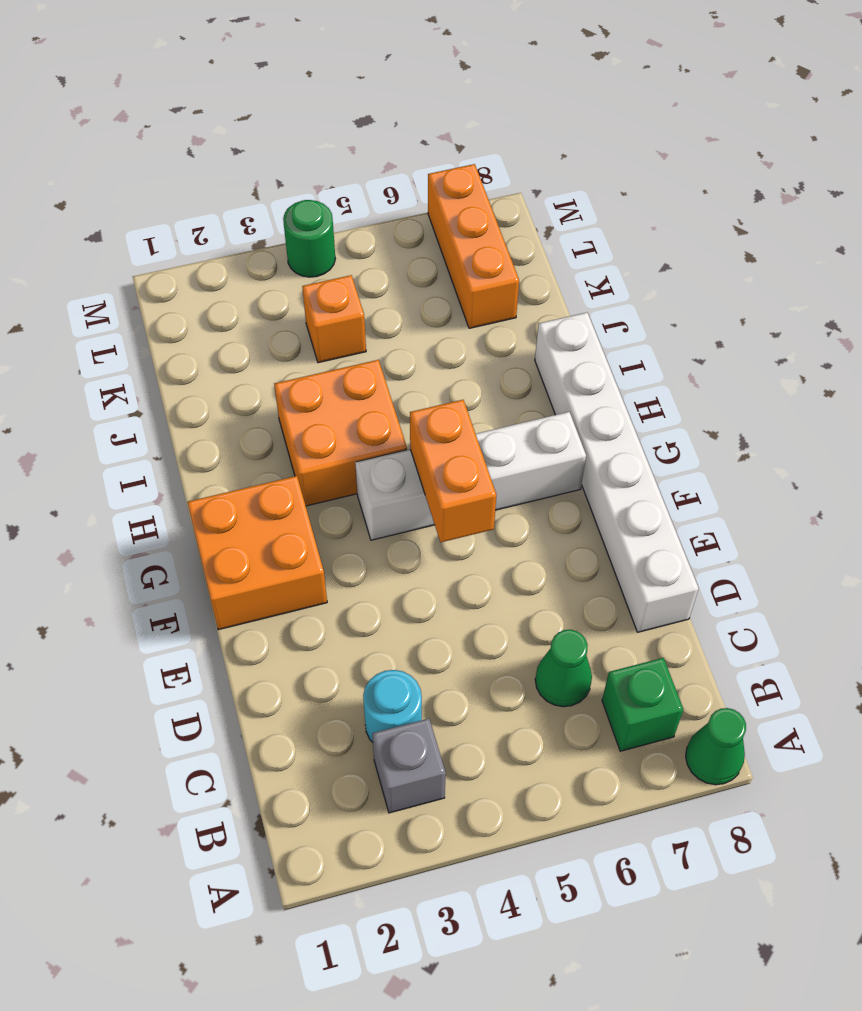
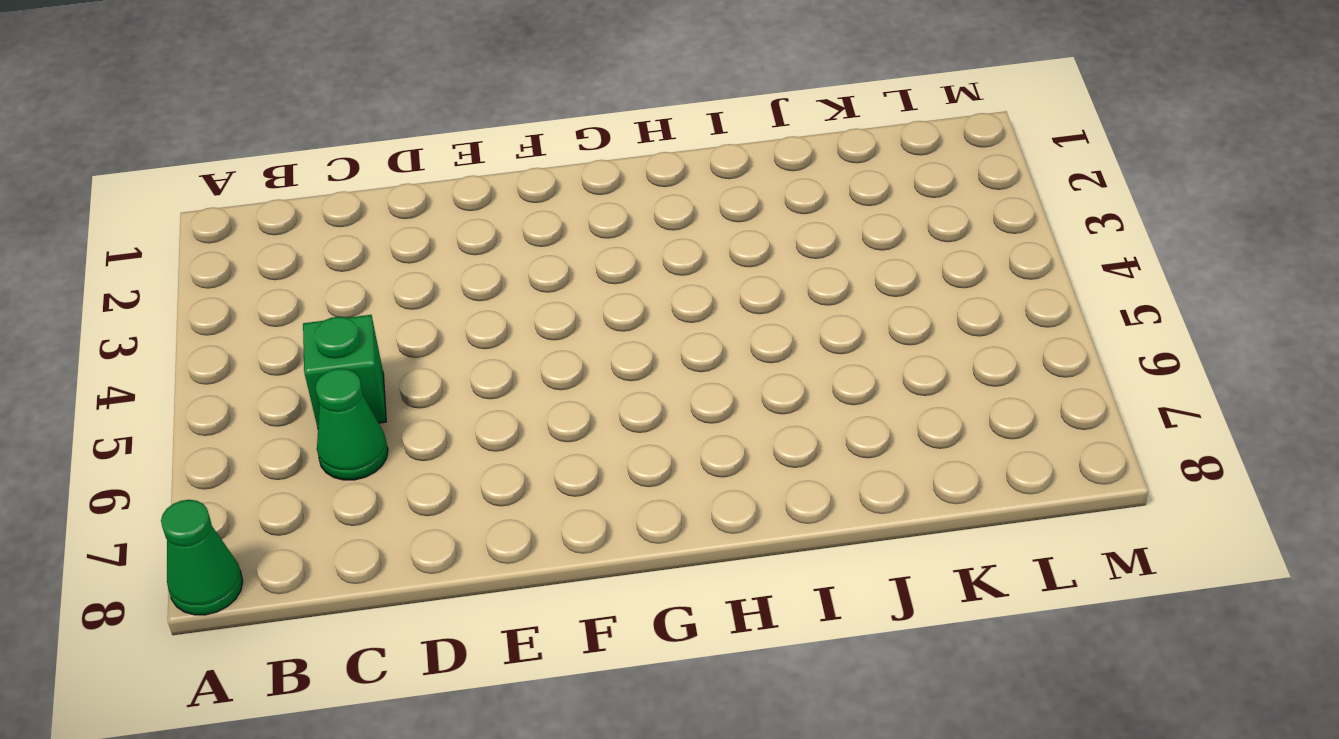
green brick C5 level 1 -> green brick B7 level 1
none -> grey brick B3 level 1
none -> cyan round brick C3 level 1
none -> white brick D8:I8 level 1

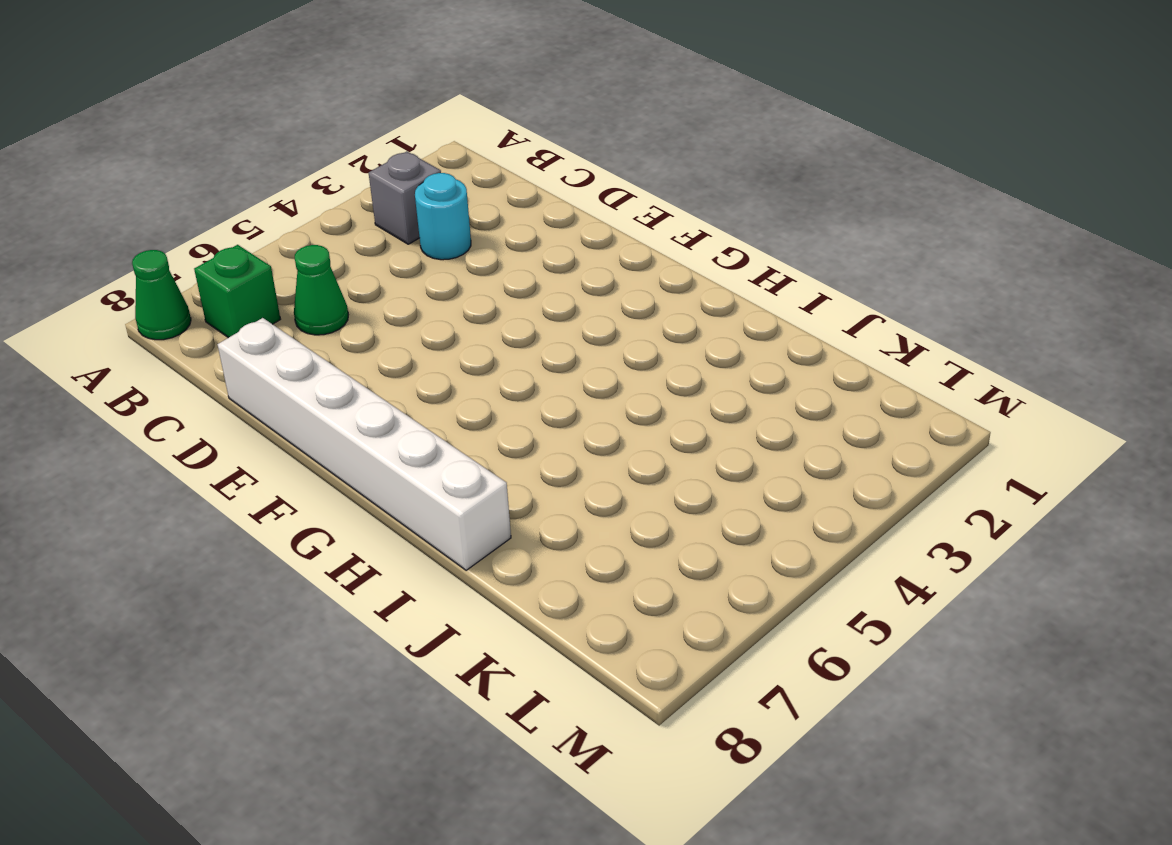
none -> orange brick F1:G2 level 1
none -> white brick G4:G7 level 1
none -> orange brick H3:I4 level 1

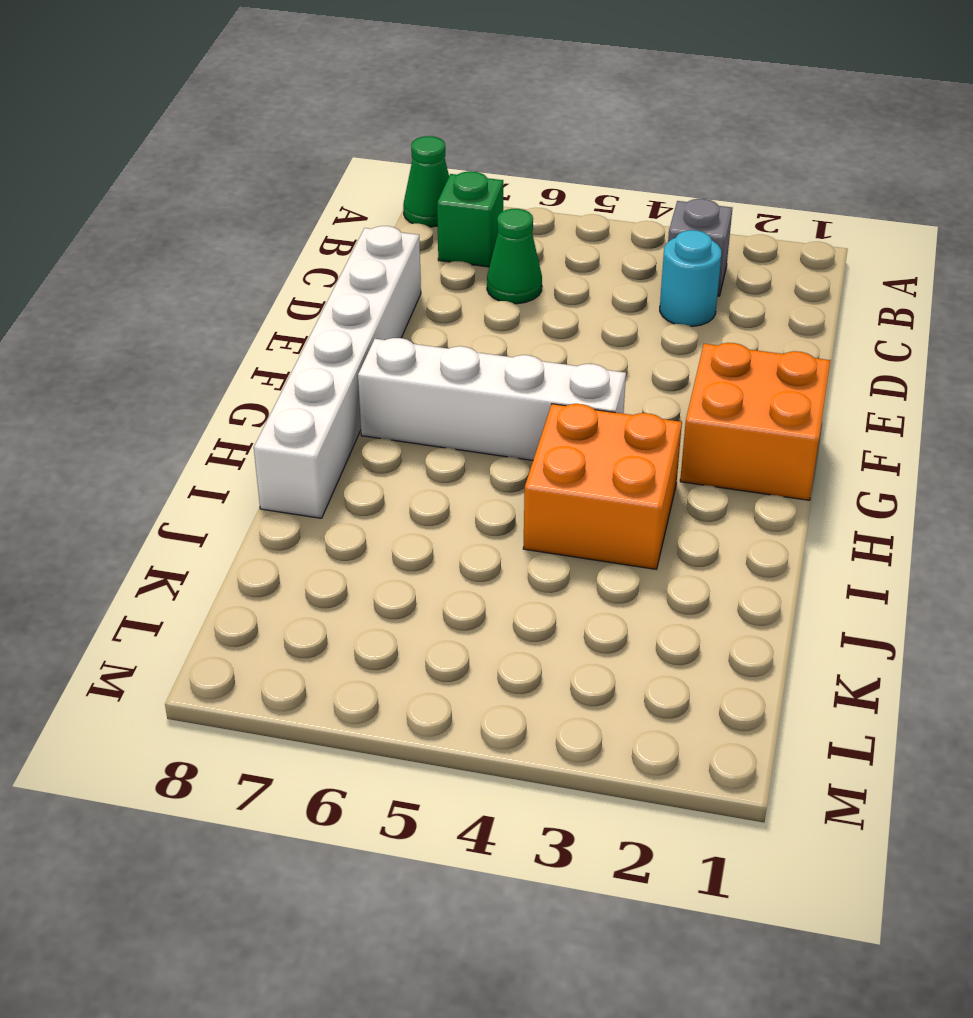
none -> orange brick K4 level 1
none -> orange brick K7:M7 level 1
none -> green round brick M4 level 1

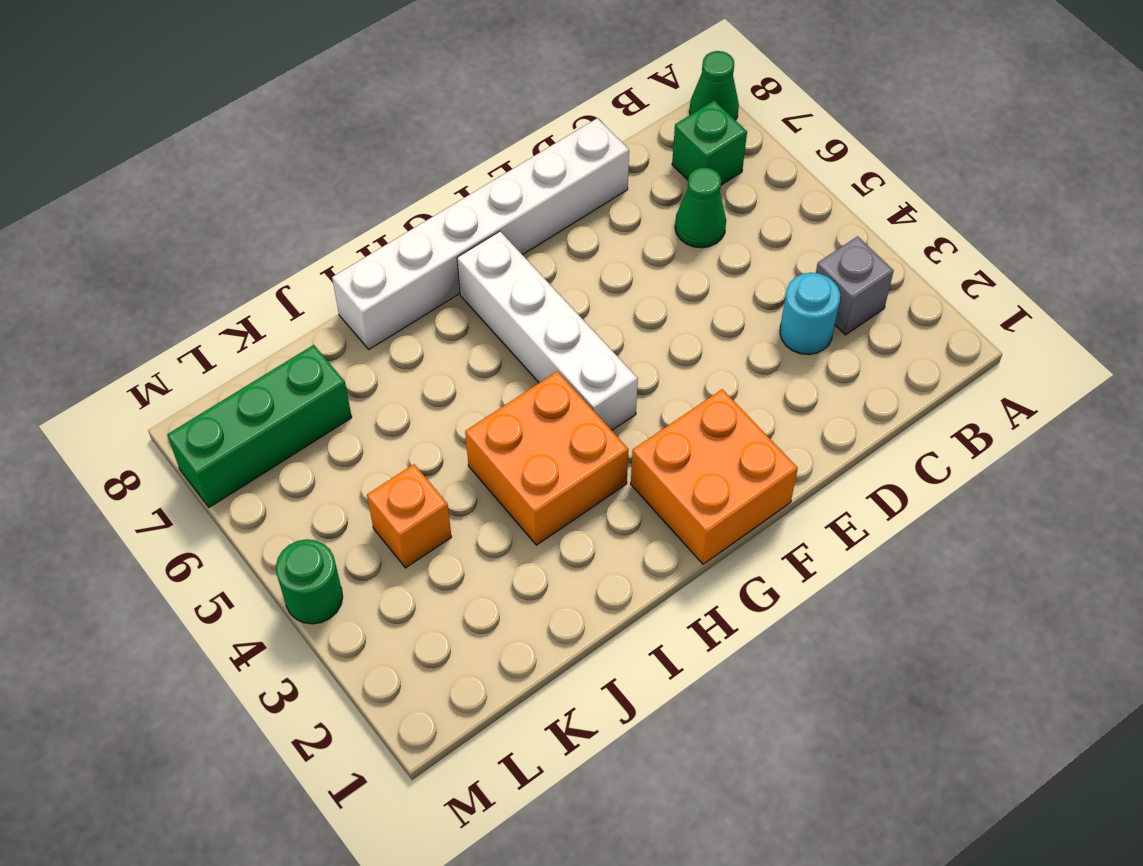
green brick K7:M7 level 1 -> orange brick K7:M7 level 1
none -> orange brick F5:G5 level 2

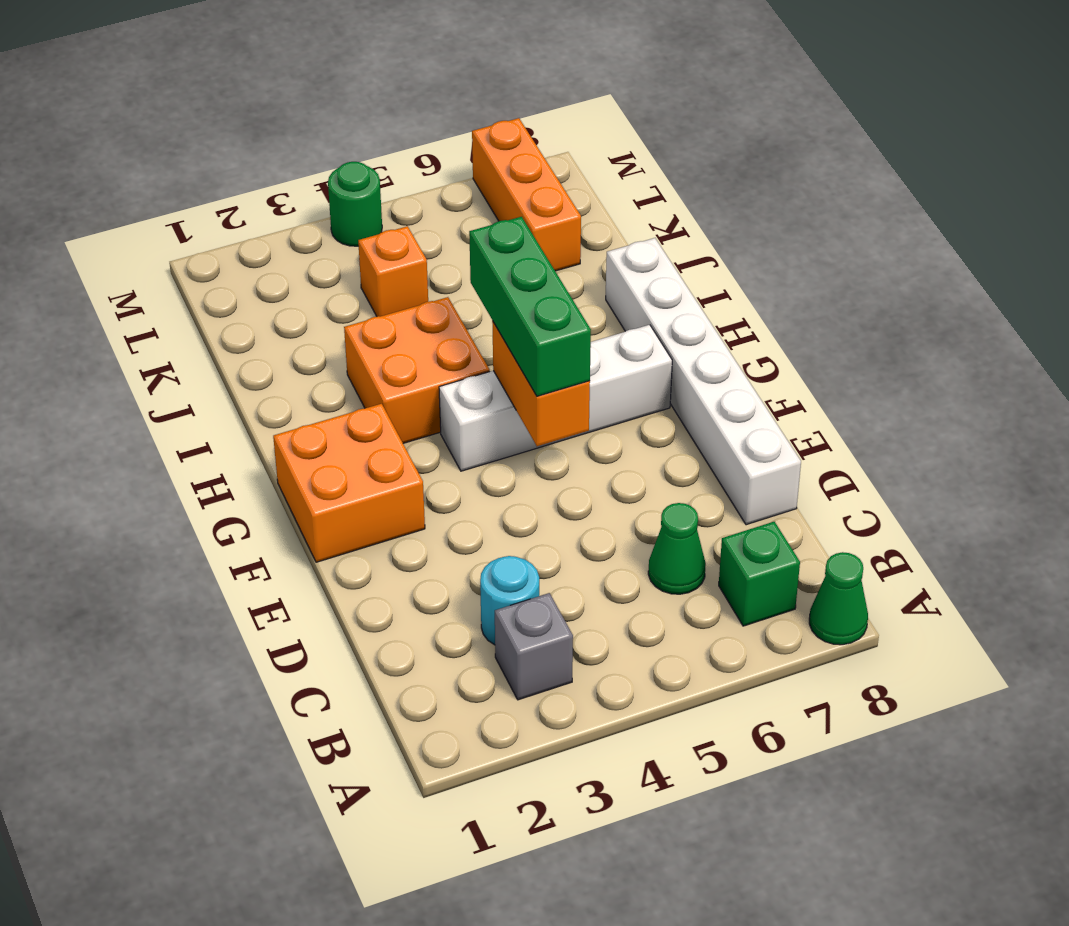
green brick F5:H5 level 3 -> none

